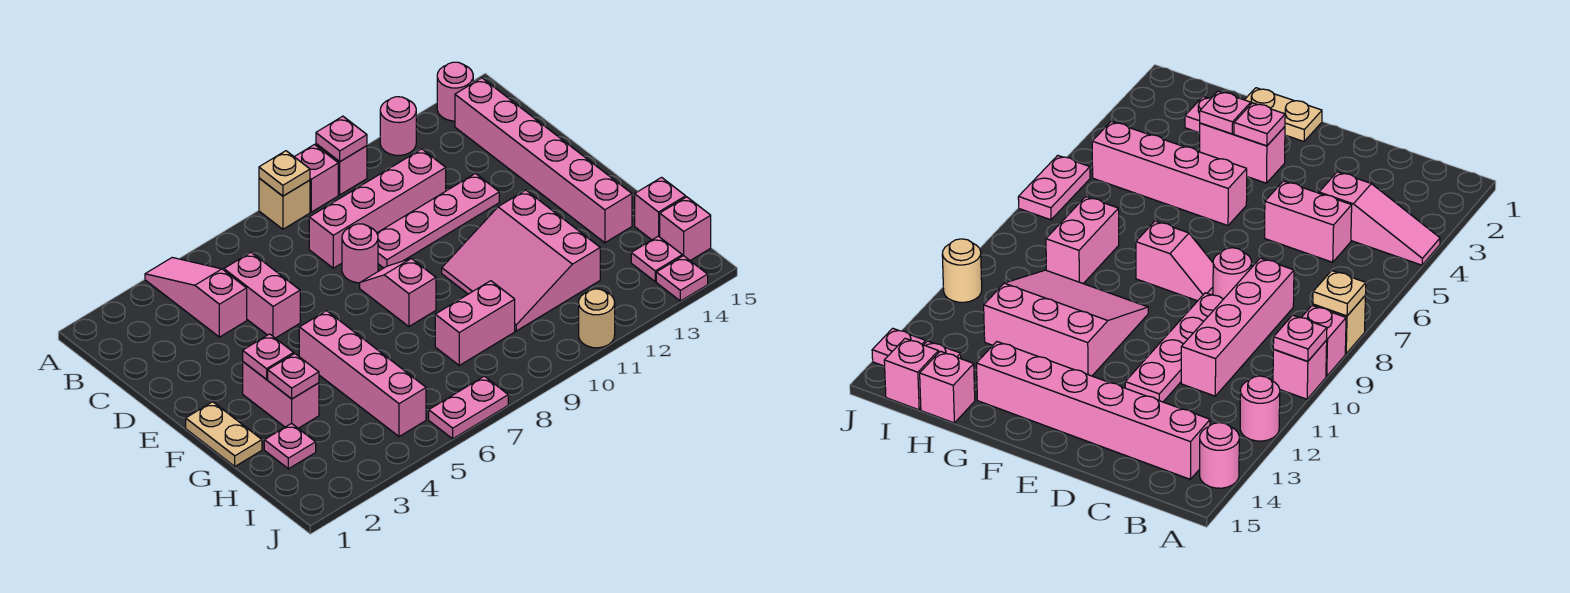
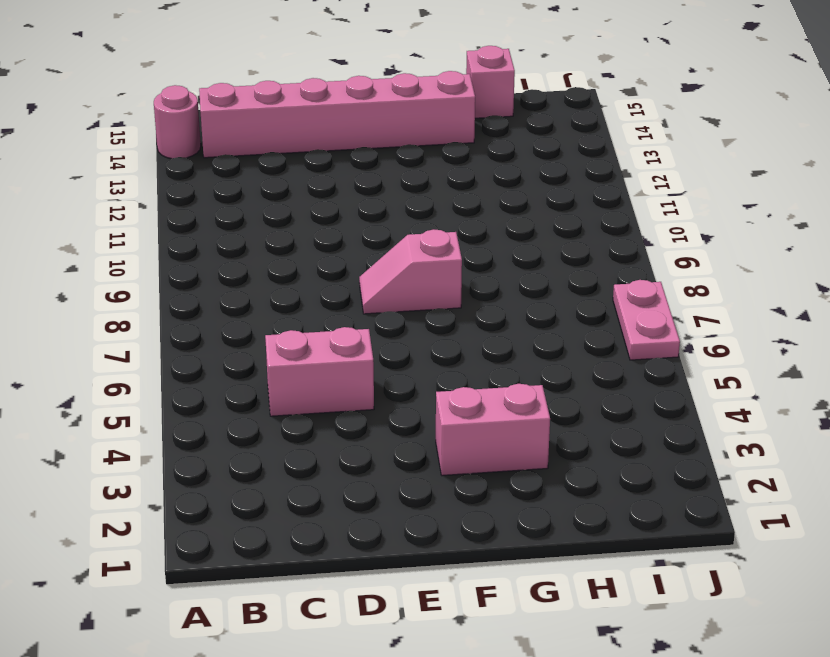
none -> pink slope A4:C4 level 1 top C
none -> tan brick A8 level 1
none -> pink brick A9 level 1

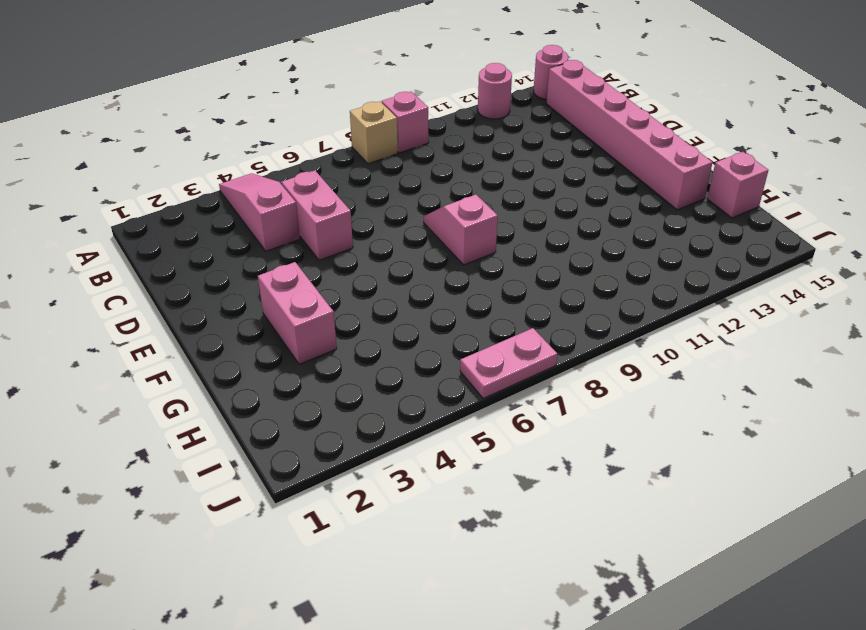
none -> pink brick A10 level 1
none -> pink brick C8:C11 level 1
none -> pink round brick D8 level 1

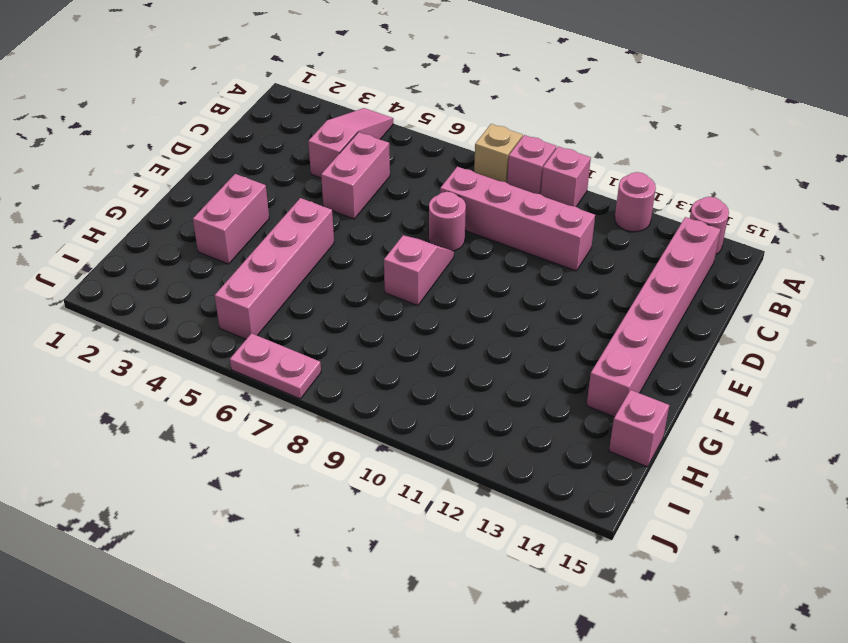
none -> pink plate D9:D12 level 1
none -> tan plate F1:G1 level 1
none -> pink slope F10:H12 level 1 top 12

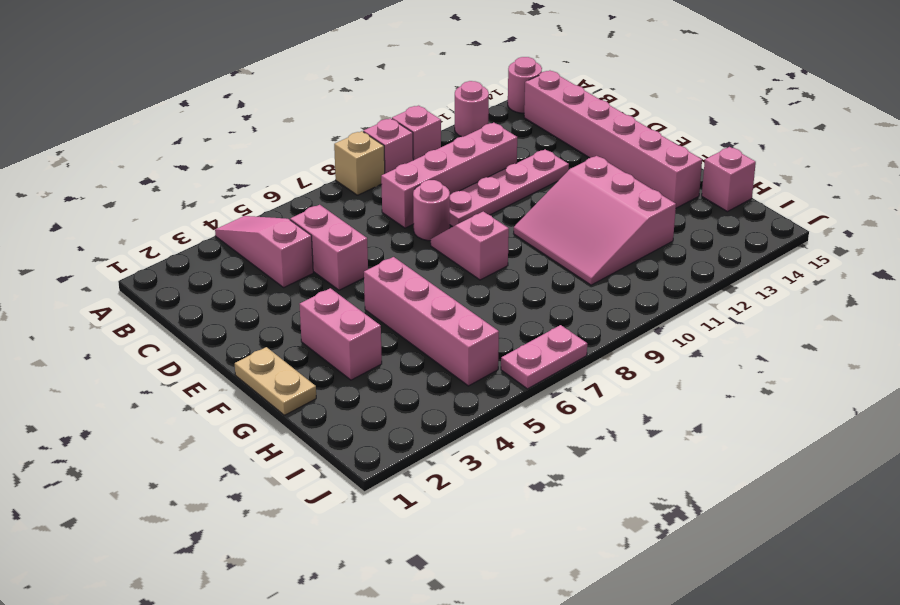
none -> pink plate H2 level 1
none -> pink brick H8:H9 level 1
none -> pink plate I14 level 1

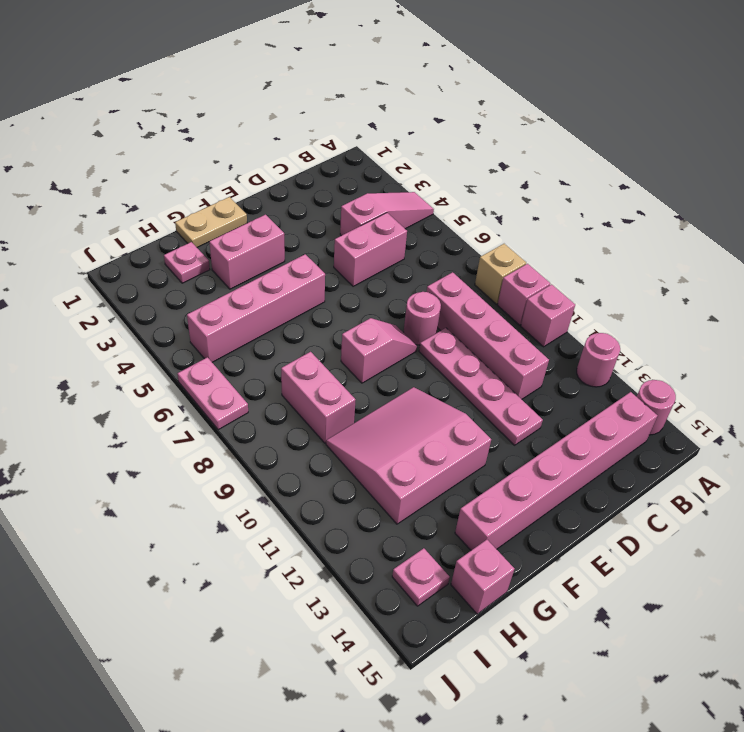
none -> pink brick I15 level 1
none -> tan round brick J11 level 1
none -> pink plate J14 level 1

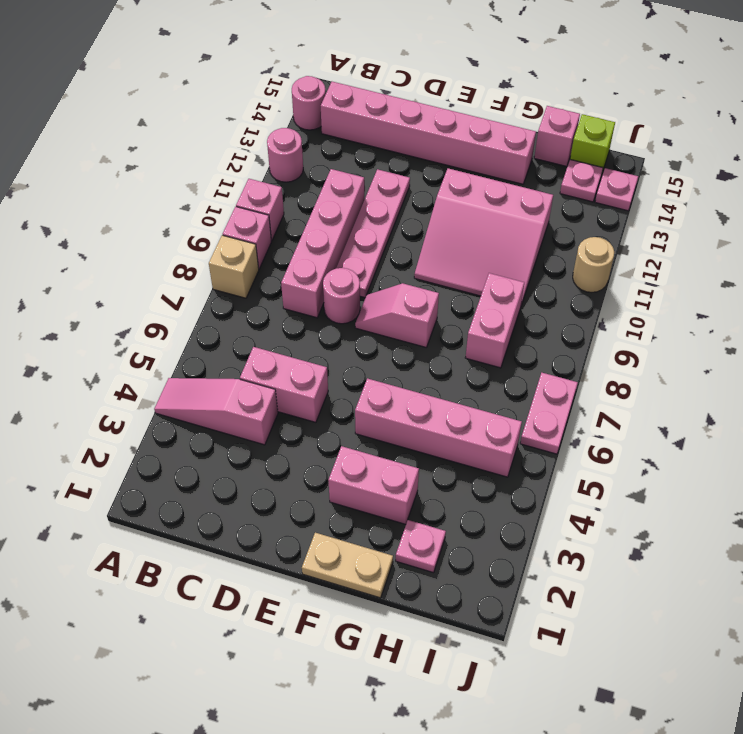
lime brick I15 level 1 -> pink brick I15 level 1
none -> tan plate A8 level 2
none -> pink plate A10 level 2
none -> pink plate F3 level 2

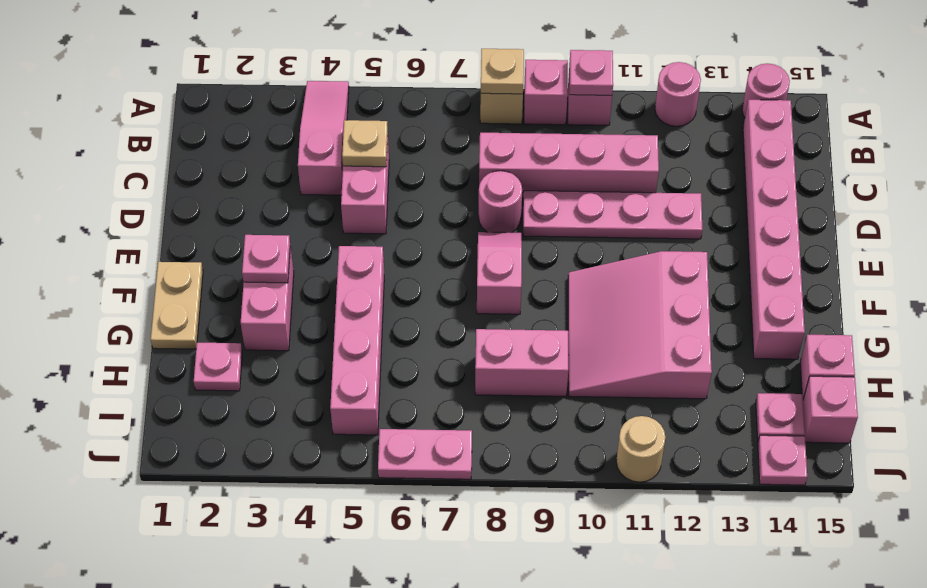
tan plate C5 level 2 -> none
none -> pink plate G3 level 2

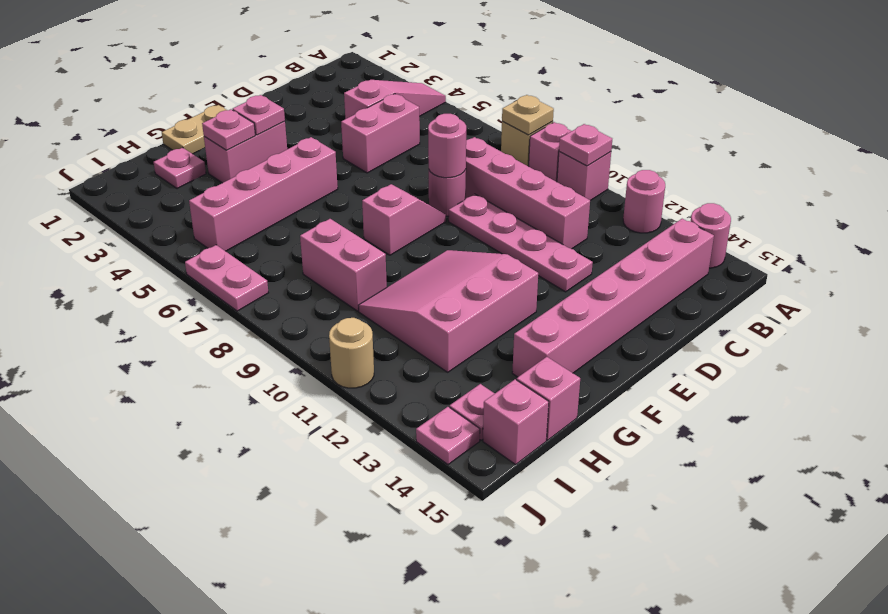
pink round brick D8 level 2 -> none

